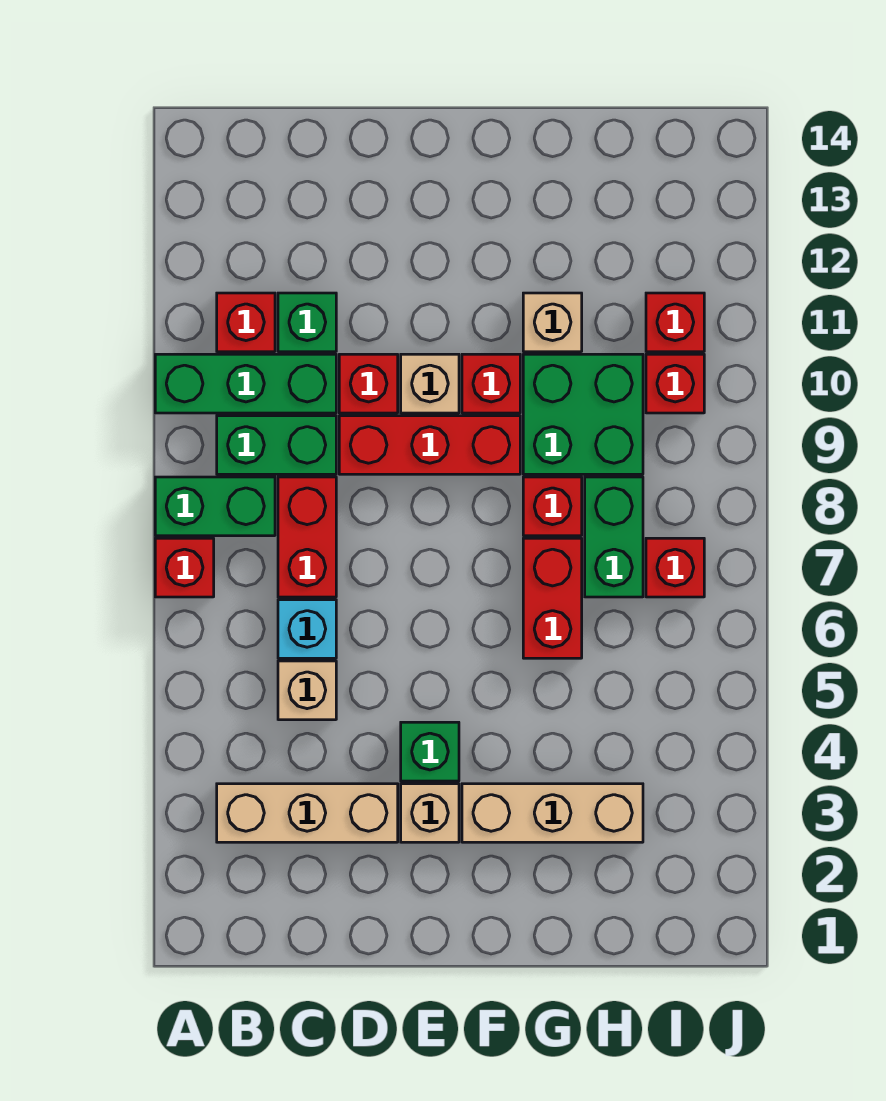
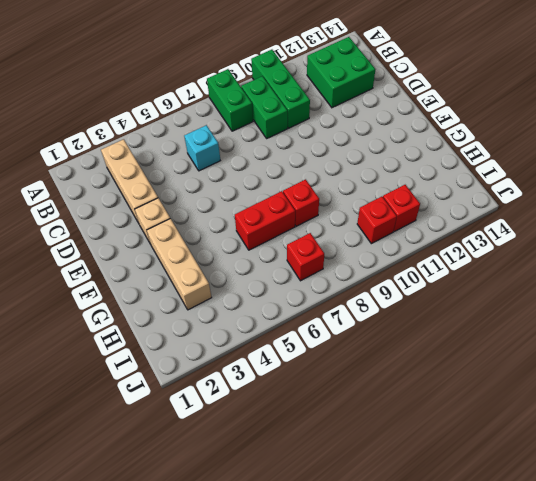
green brick B12:C13 level 1 -> green brick G9:H10 level 1
none -> red brick A7 level 1
none -> red brick B11 level 1
none -> tan brick C5 level 1

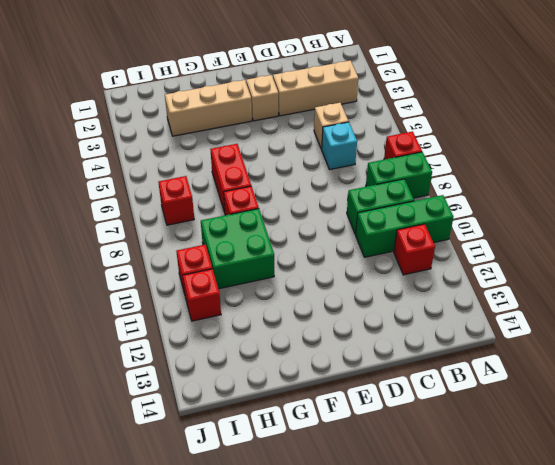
none -> red brick C7:C8 level 1
none -> green brick C11 level 1
none -> red brick D9:F9 level 1

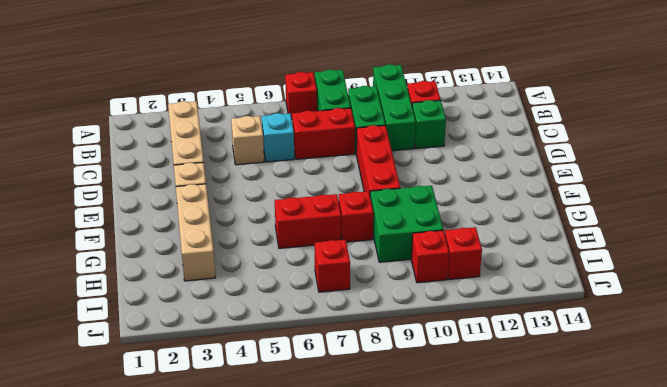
none -> red brick D10 level 1
none -> green brick E4 level 1
none -> tan brick E10 level 1

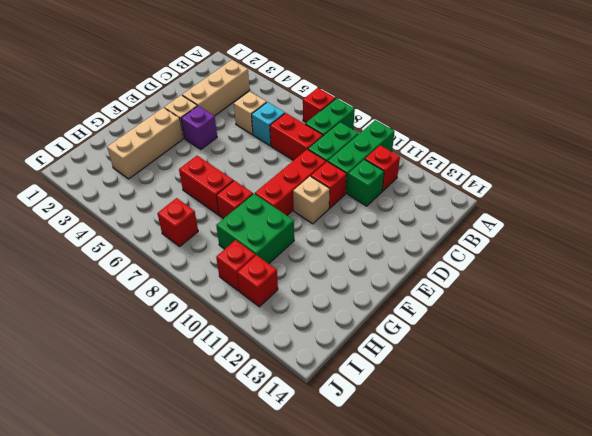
purple brick E4 level 1 -> green brick E4 level 1
none -> red brick F10 level 1
none -> tan brick G11 level 1
none -> green brick H7:H8 level 1

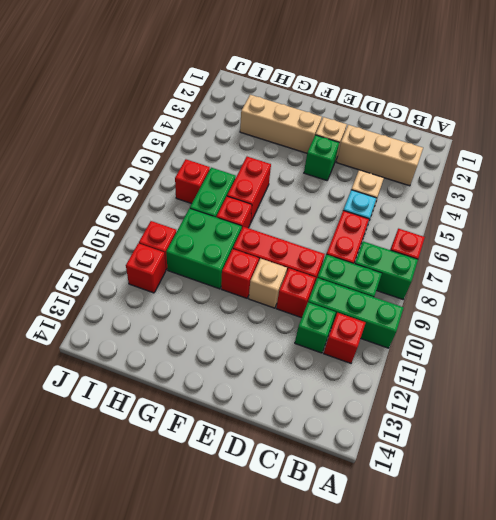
none -> tan brick G11 level 1

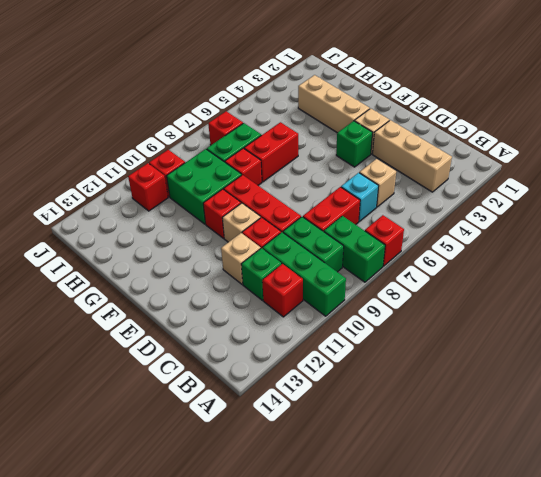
tan brick D11 level 1 -> tan brick G11 level 1

